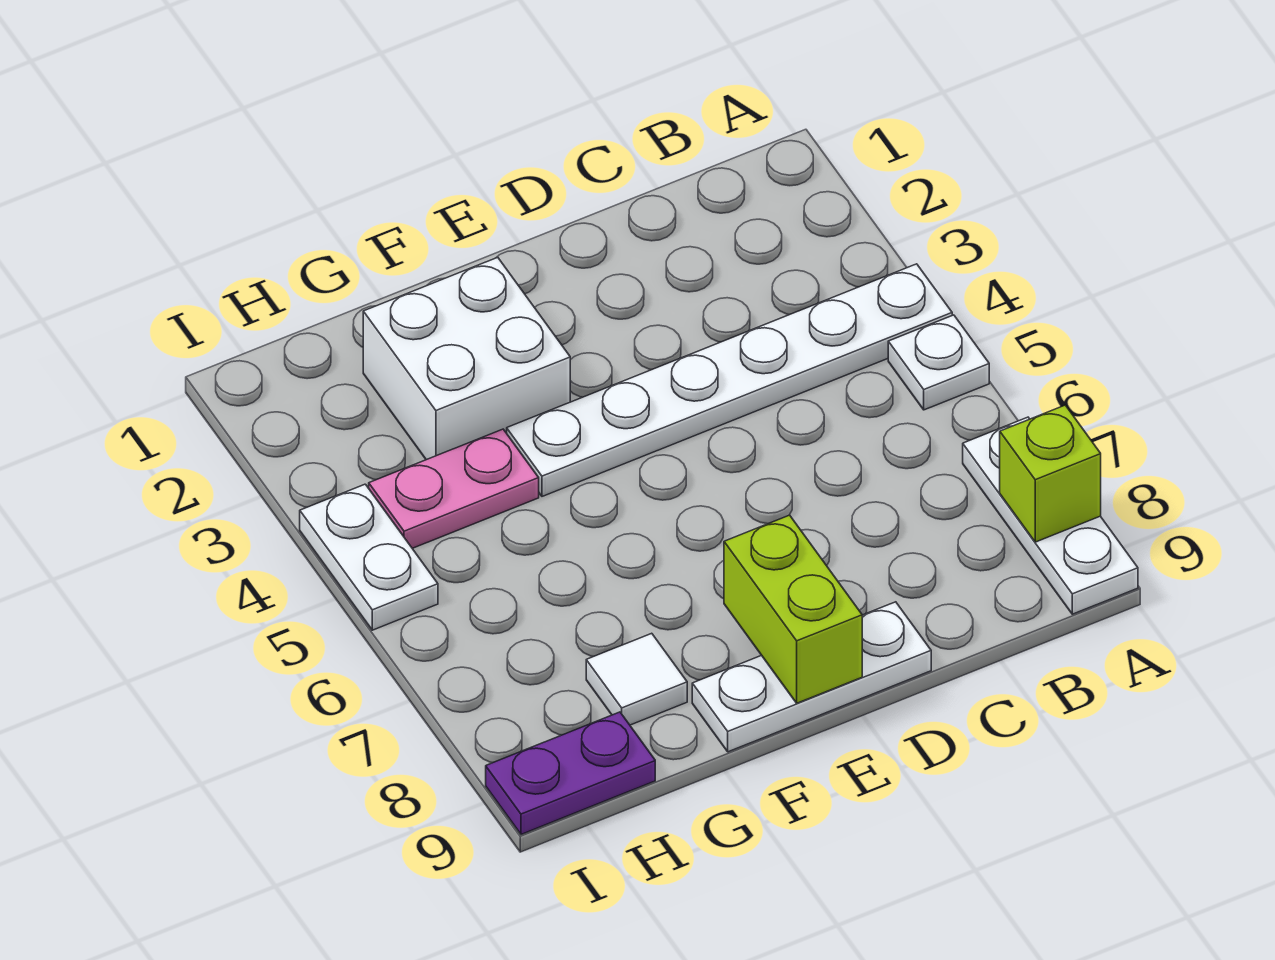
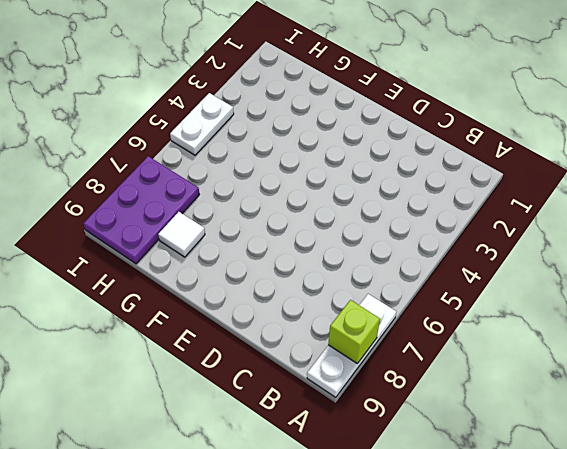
purple plate H7:I9 level 1 -> purple plate H9:I9 level 1
none -> white plate A4:F4 level 1
none -> white plate A5 level 1

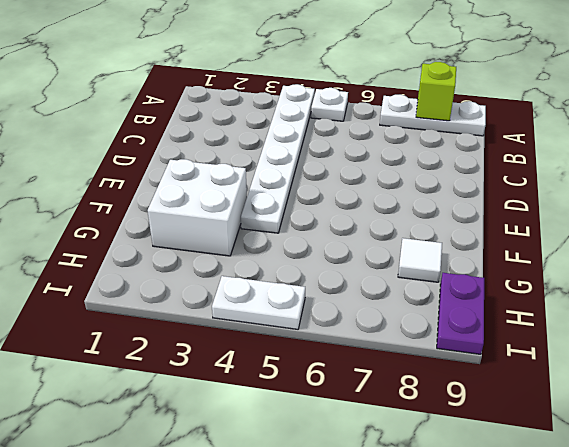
none -> white plate D9:F9 level 1
none -> pink plate G4:H4 level 1

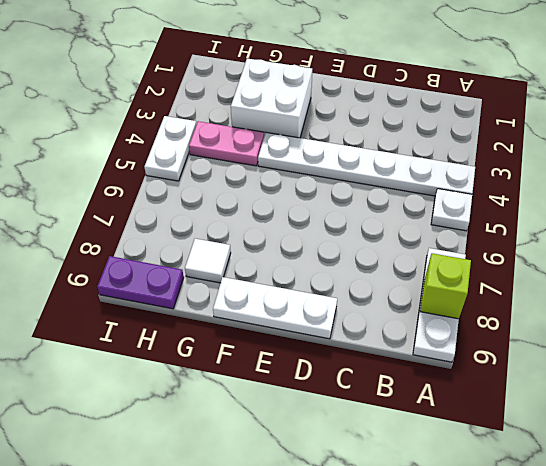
none -> lime brick E8:E9 level 2

